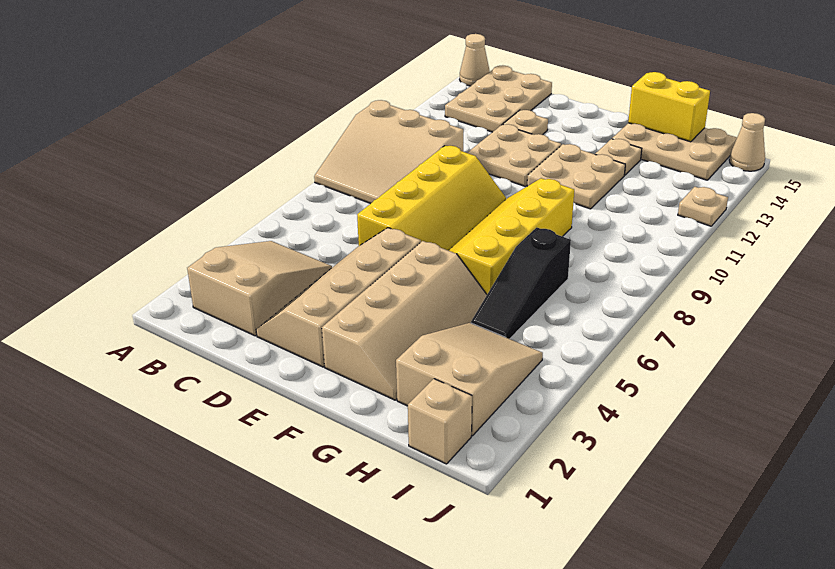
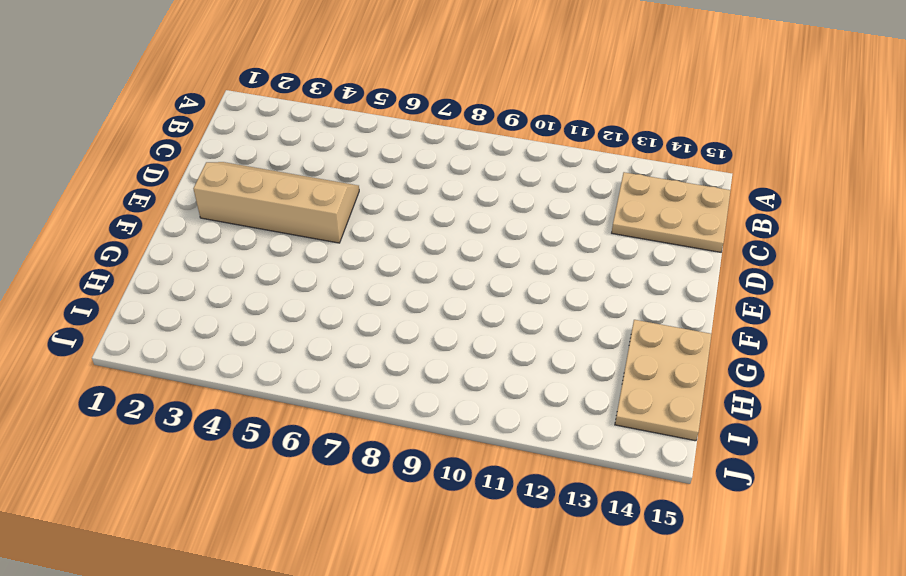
none -> tan slope A8:C10 level 1 top 10
none -> tan cone A15 level 1
none -> tan slope B2:C4 level 1 top 2

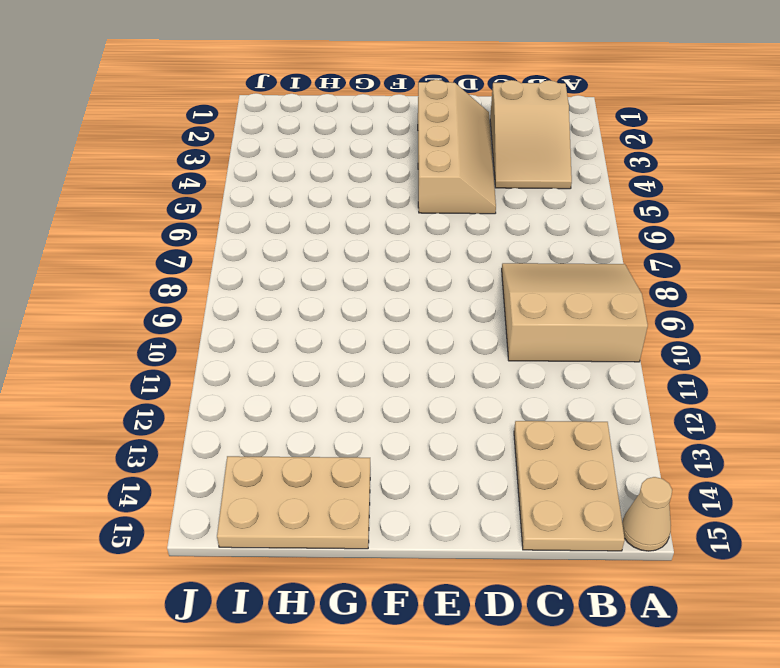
none -> yellow slope D6:E9 level 1 top D
none -> tan plate D11:E12 level 1
none -> tan plate D13 level 1

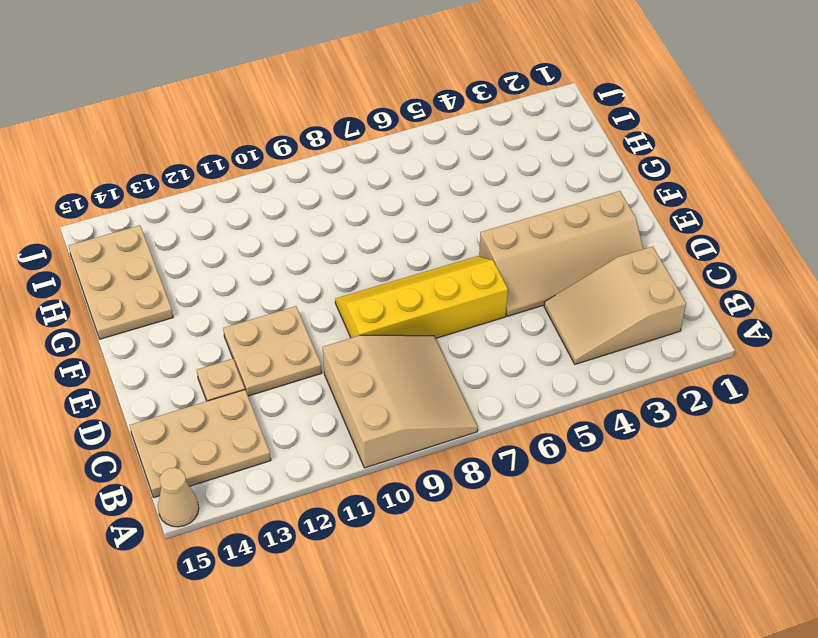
none -> tan slope F2:G5 level 1 top F
none -> yellow slope F6:G9 level 1 top G
none -> tan plate F11:G12 level 1

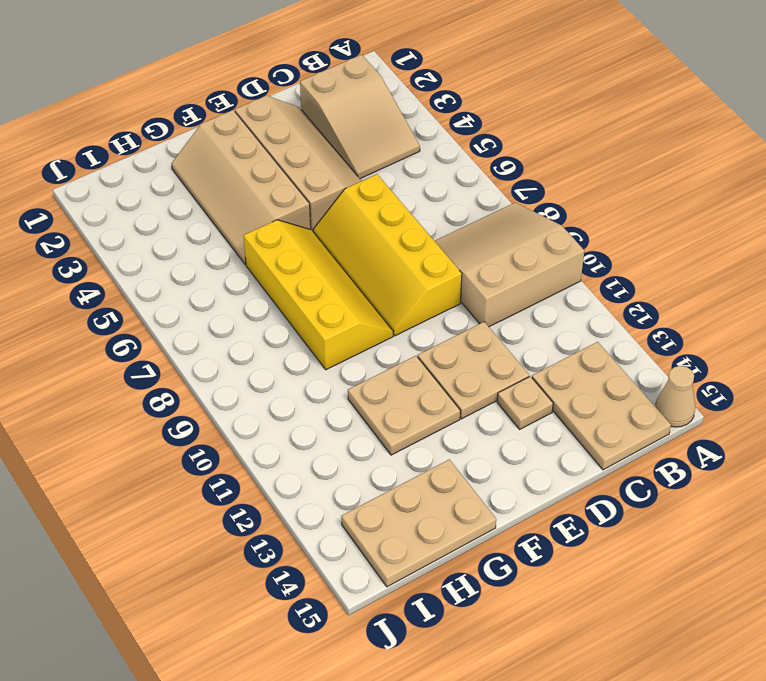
none -> tan plate G13 level 1
none -> tan slope H2:I4 level 1 top 2
none -> black slope H5:H7 level 1 top 7

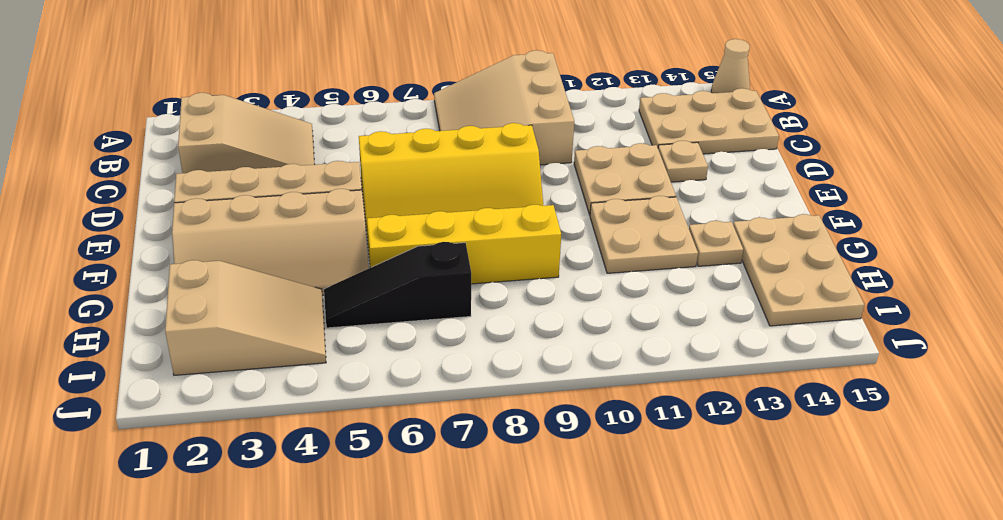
none -> tan brick I1 level 1
none -> tan plate J12 level 1
none -> tan cone J15 level 1

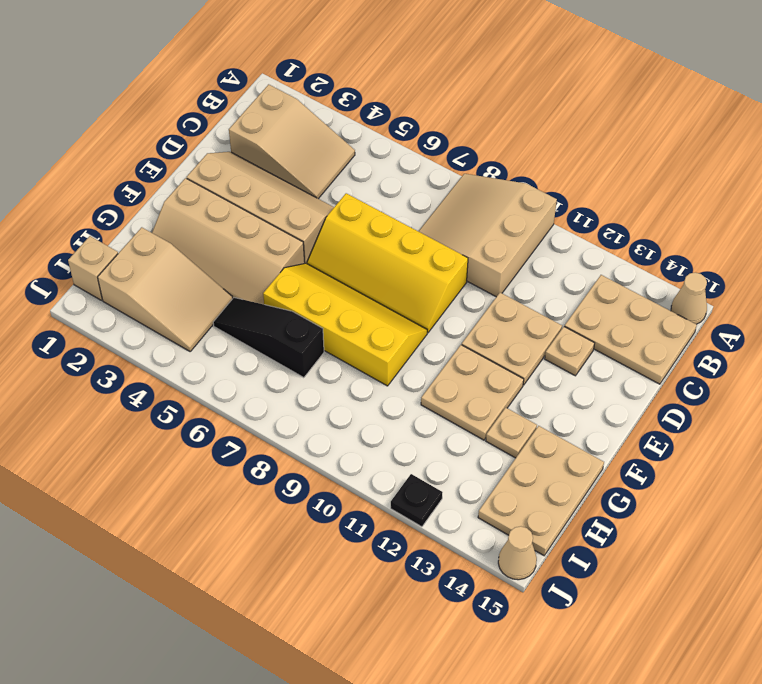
black plate J12 level 1 -> tan plate J12 level 1
none -> yellow brick G15:H15 level 2

